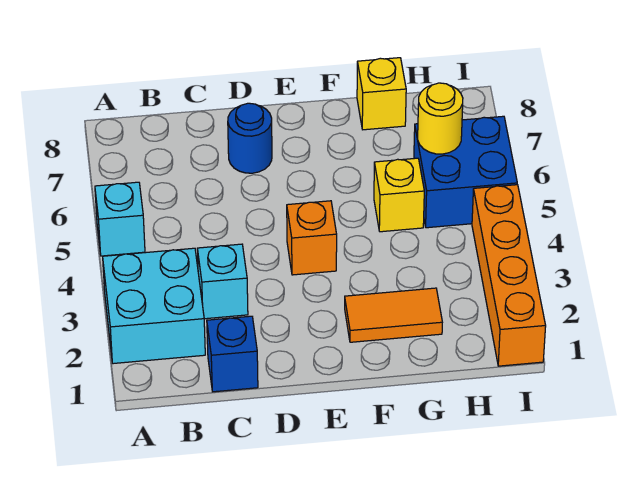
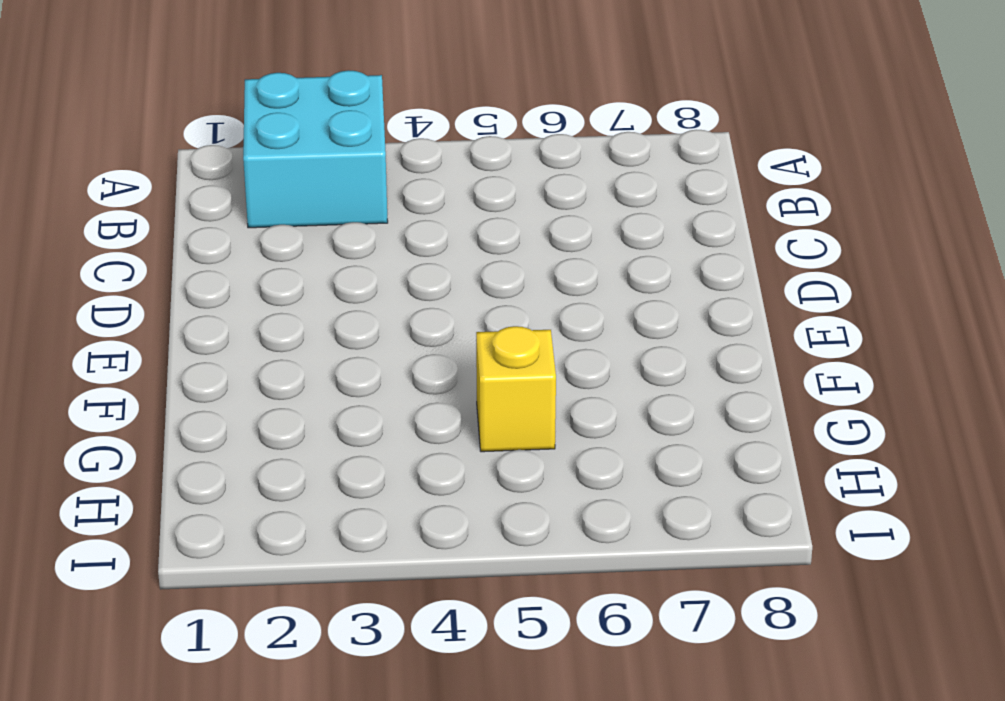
none -> cyan brick A5 level 1
none -> blue brick C1 level 1
none -> cyan brick C3 level 1

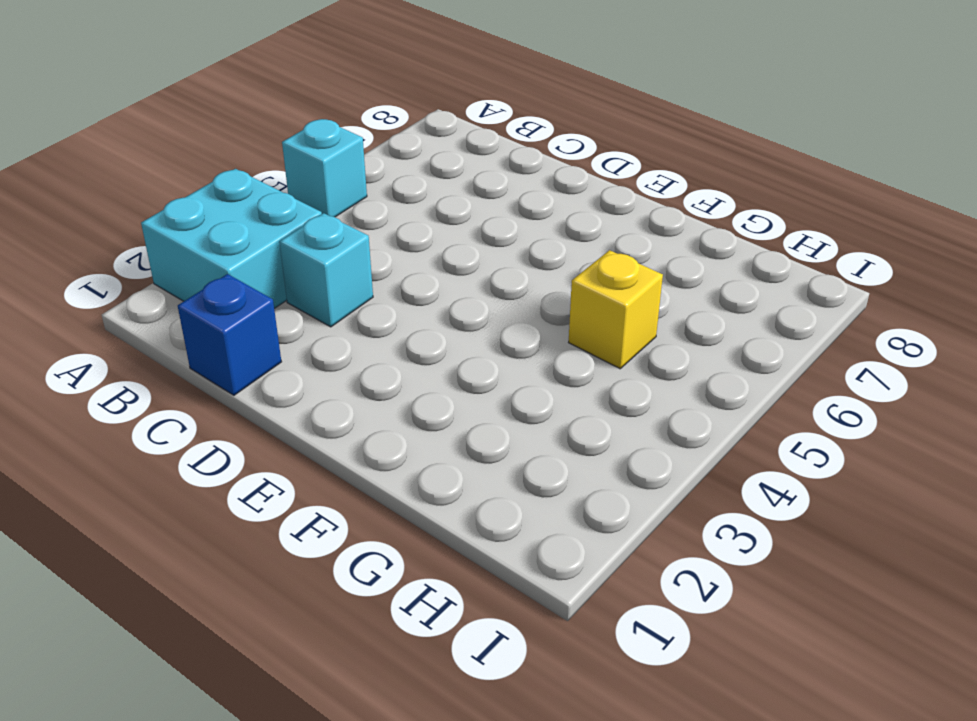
none -> blue round brick D7 level 1
none -> orange brick E4 level 1
none -> orange tile F2:G2 level 1

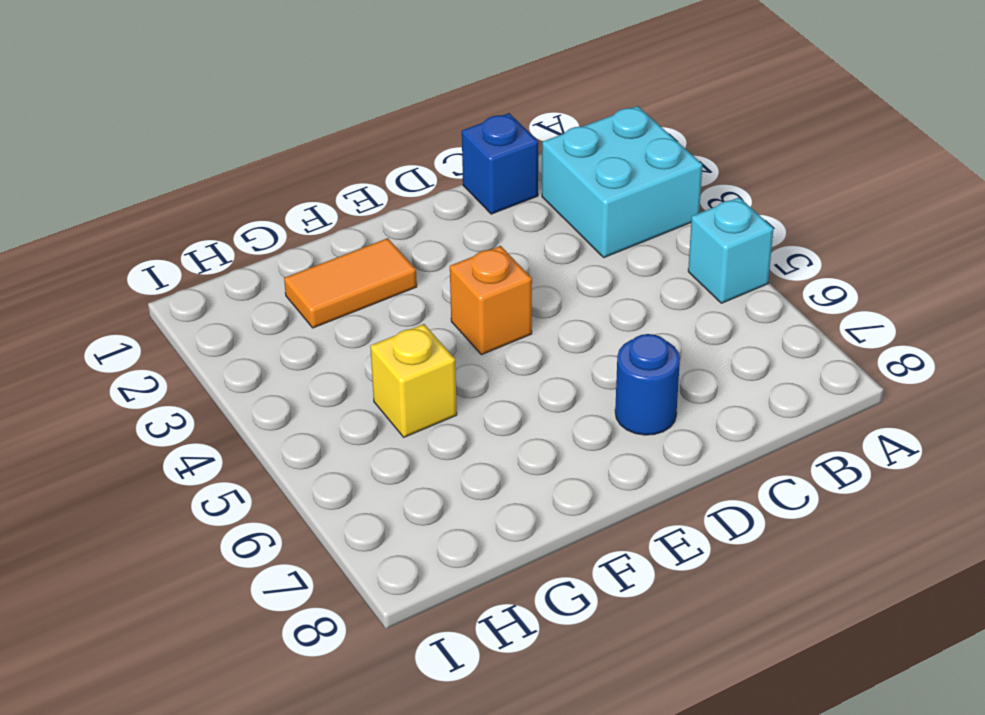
none -> cyan brick C3 level 1
none -> yellow brick G8 level 1
none -> blue brick H5:I6 level 1

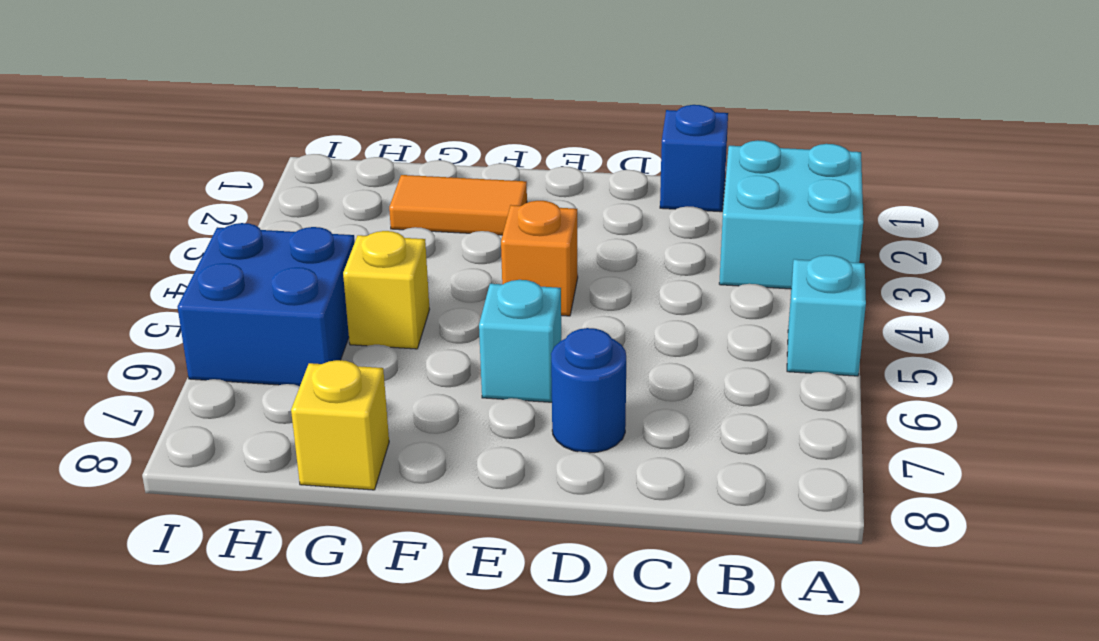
cyan brick E6 level 1 -> cyan brick C3 level 1
none -> orange brick I1:I4 level 1
none -> yellow round brick H6 level 2

